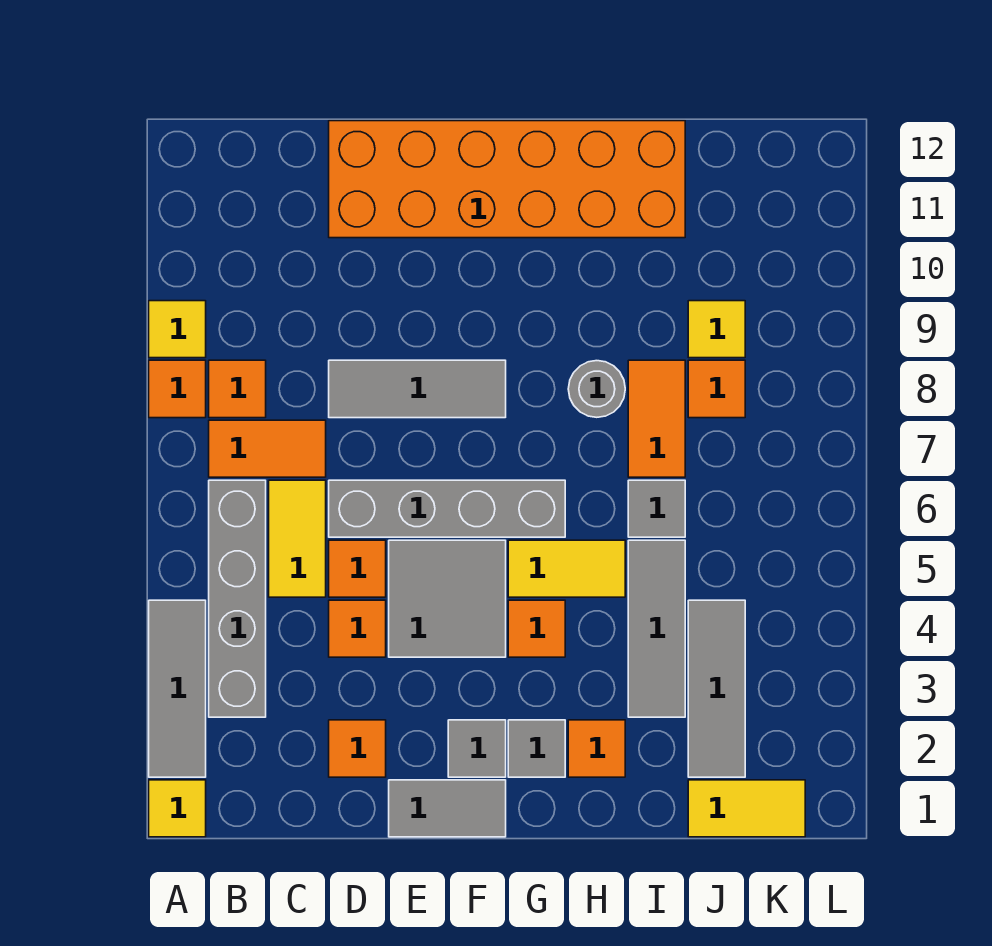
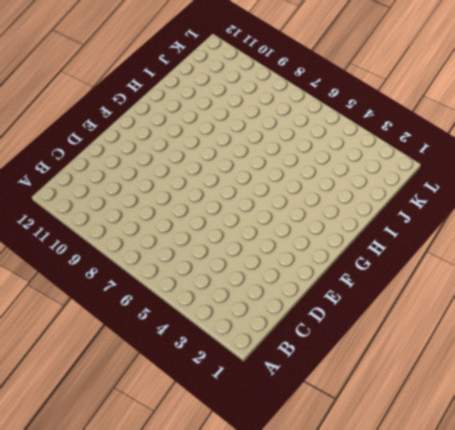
none -> yellow tile A1 level 1
none -> grey tile A2:A4 level 1
none -> orange tile A8 level 1

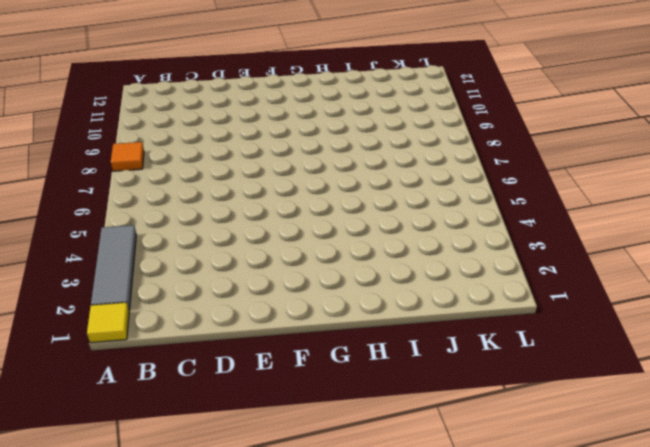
none -> yellow tile A9 level 1
none -> grey brick B3:B6 level 1
none -> orange tile B7:C7 level 1

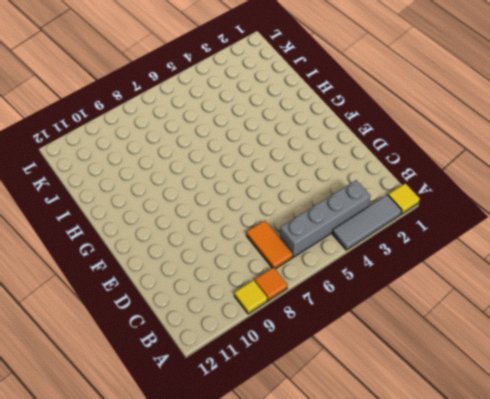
none -> orange tile B8 level 1
none -> yellow tile C5:C6 level 1
none -> orange tile D2 level 1

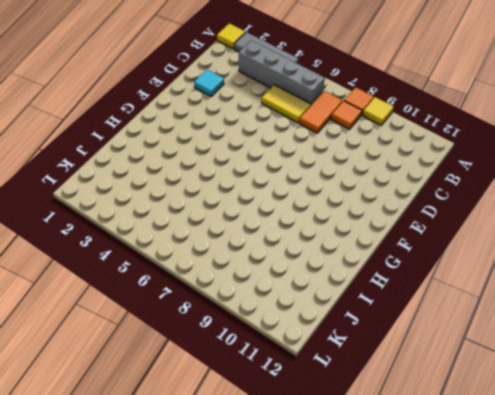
cyan tile D2 level 1 -> orange tile D2 level 1
none -> orange tile D4 level 1
none -> orange tile D5 level 1
none -> grey brick D6:G6 level 1

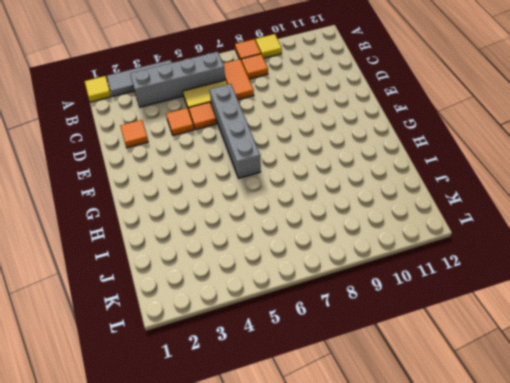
none -> grey tile D8:F8 level 1
none -> orange brick D11:I12 level 1
none -> grey tile E1:F1 level 1

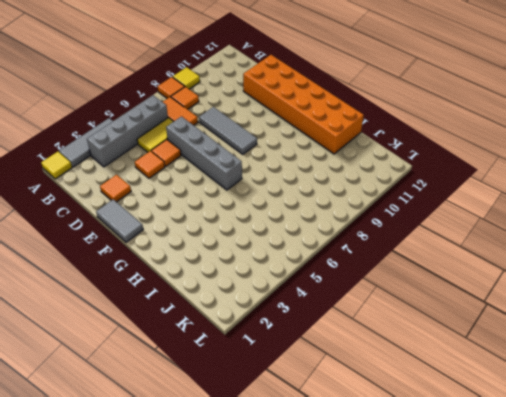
none -> grey tile E4:F5 level 1
none -> grey tile F2 level 1
none -> grey tile G2 level 1

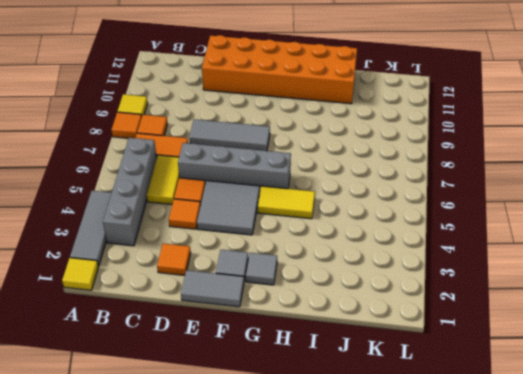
none -> orange tile G4 level 1
none -> orange tile H2 level 1
none -> grey round brick H8 level 1

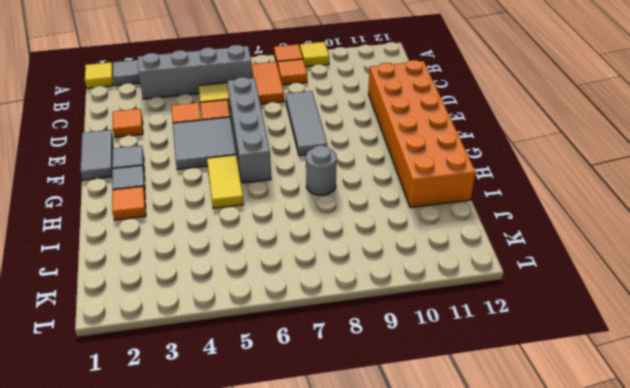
none -> orange tile G4 level 1
none -> grey tile I3:I5 level 1
none -> grey tile I6 level 1

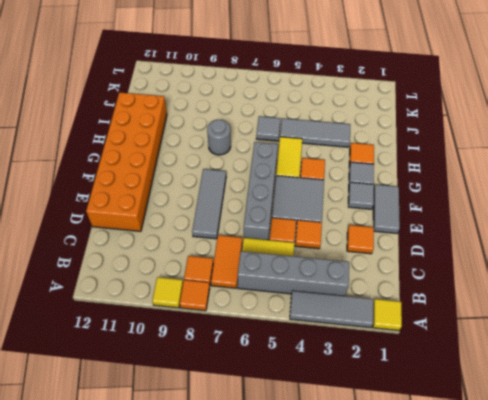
none -> orange tile I7:I8 level 1
none -> yellow tile J1:K1 level 1
none -> grey tile J2:J4 level 1

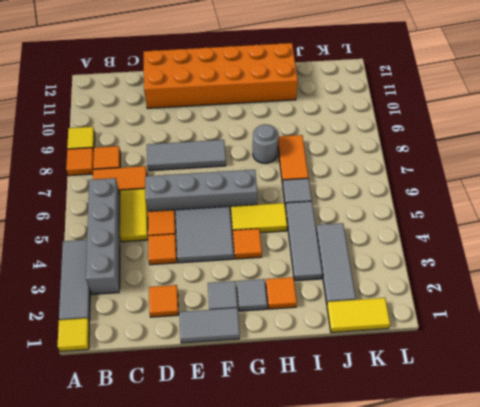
none -> orange tile J8 level 1
none -> yellow tile J9 level 1

